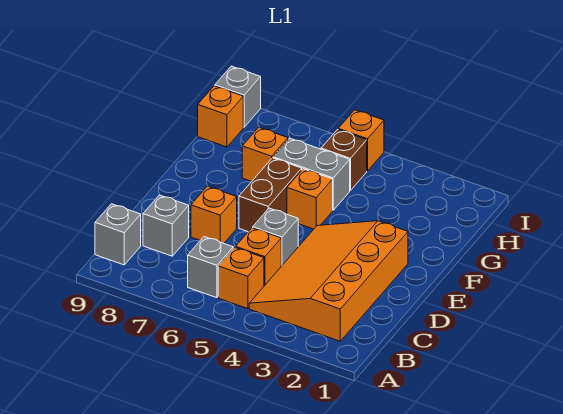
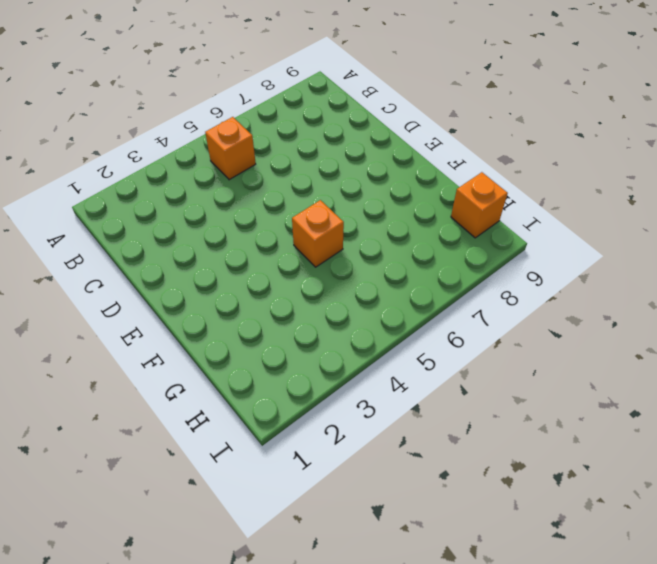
none -> orange slope B2:E4 level 1 top 2
none -> grey brick B6 level 1
none -> grey brick B9 level 1

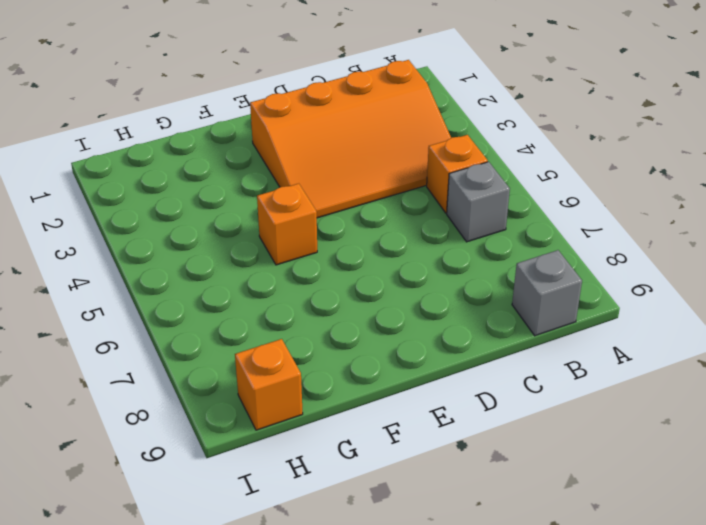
none -> orange brick C5 level 1
none -> grey brick C8 level 1
none -> grey brick D5 level 1

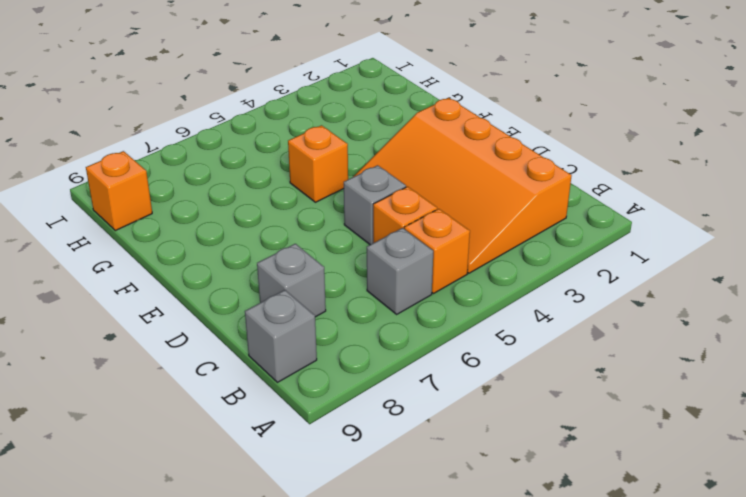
none -> orange brick D7 level 1
none -> brown brick E6:F6 level 1
none -> grey brick G5:G6 level 1

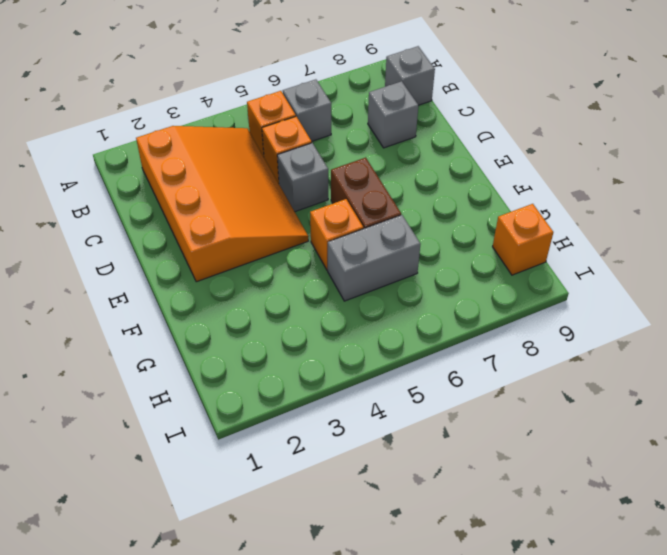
none -> orange brick D7 level 1
none -> orange brick G7 level 1
none -> brown brick H5 level 1

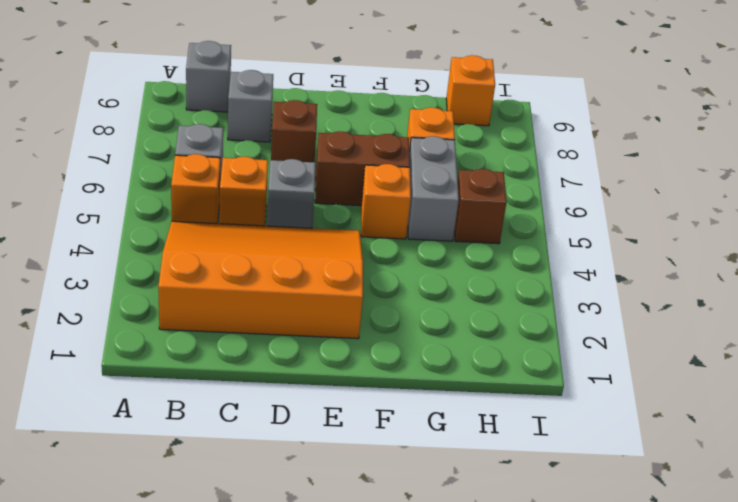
brown brick D7 level 1 -> orange brick D7 level 1
none -> orange brick I5 level 1
none -> grey brick I9 level 1

